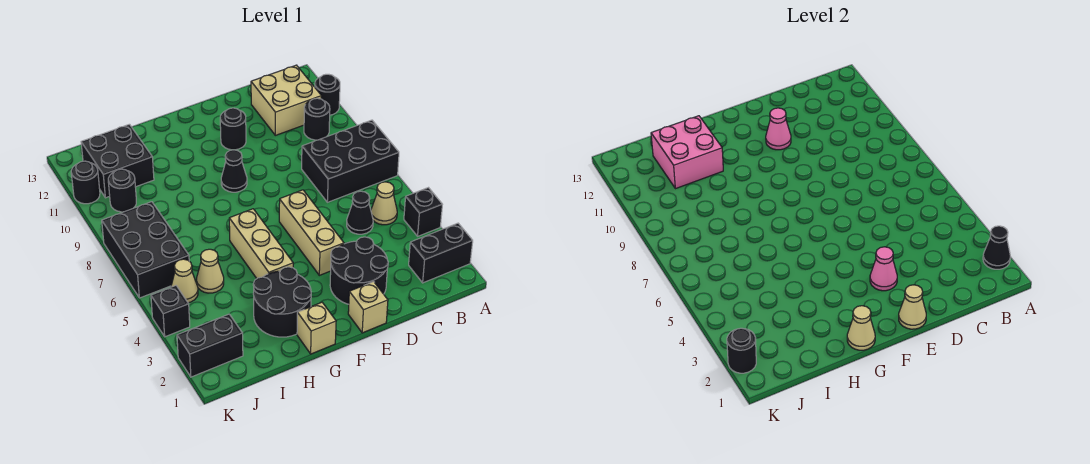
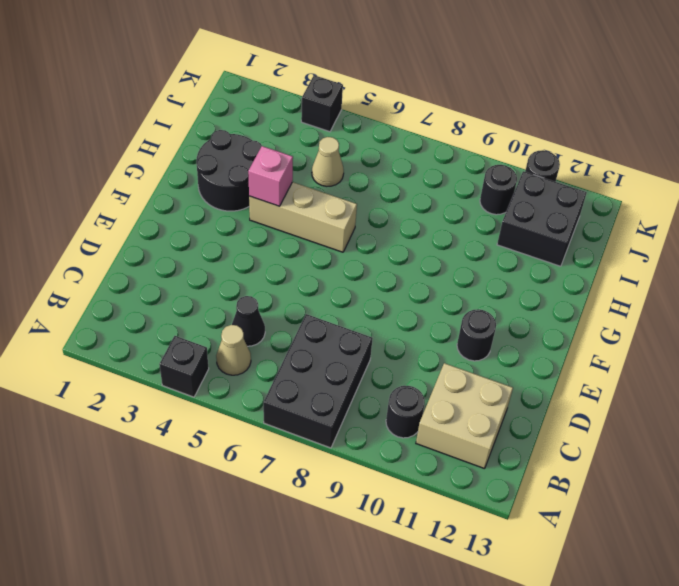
pink brick G4 level 2 -> none
none -> black brick A2:B2 level 1
none -> black round brick A11 level 1
none -> black round brick D2:E3 level 1
none -> tan brick E1 level 1

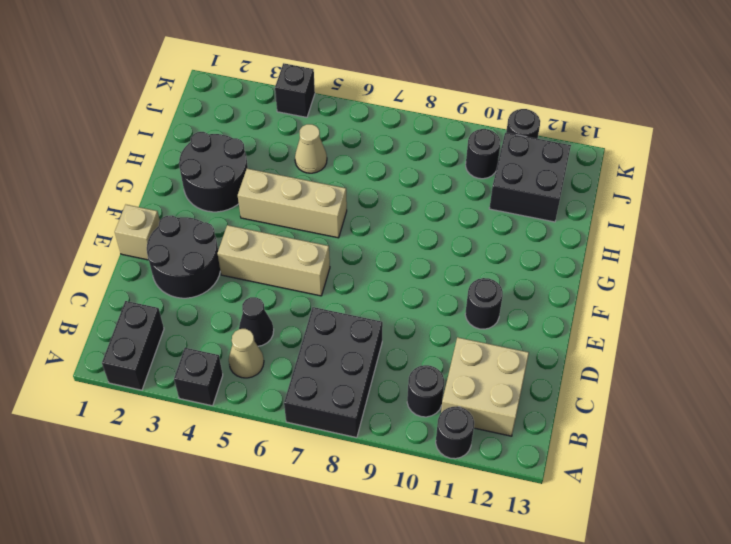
none -> black cone F9 level 1
none -> tan brick G1 level 1
none -> black brick J2:K2 level 1
none -> tan cone J5 level 1

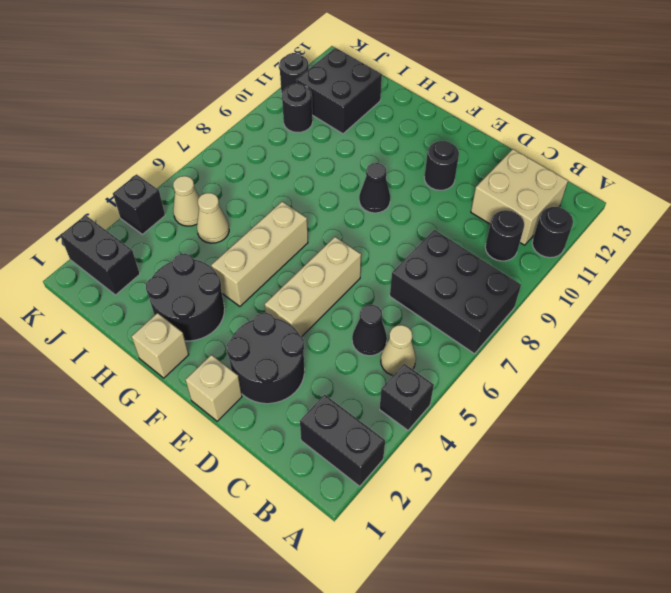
none -> black brick J6:K8 level 1
none -> black cone A2 level 2
none -> tan cone E1 level 2
none -> pink cone E3 level 2

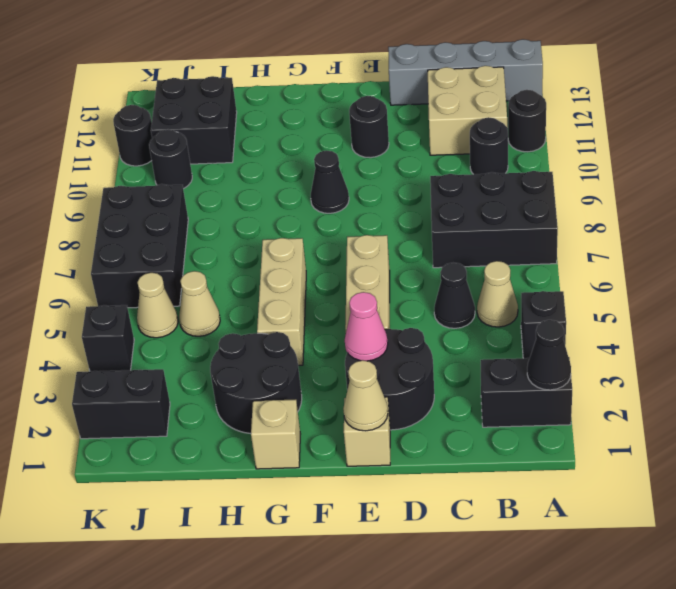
grey brick A13:D13 level 1 -> none
none -> pink cone E11 level 2
none -> tan cone G1 level 2
none -> pink brick H11:I12 level 2
none -> black round brick K2 level 2

